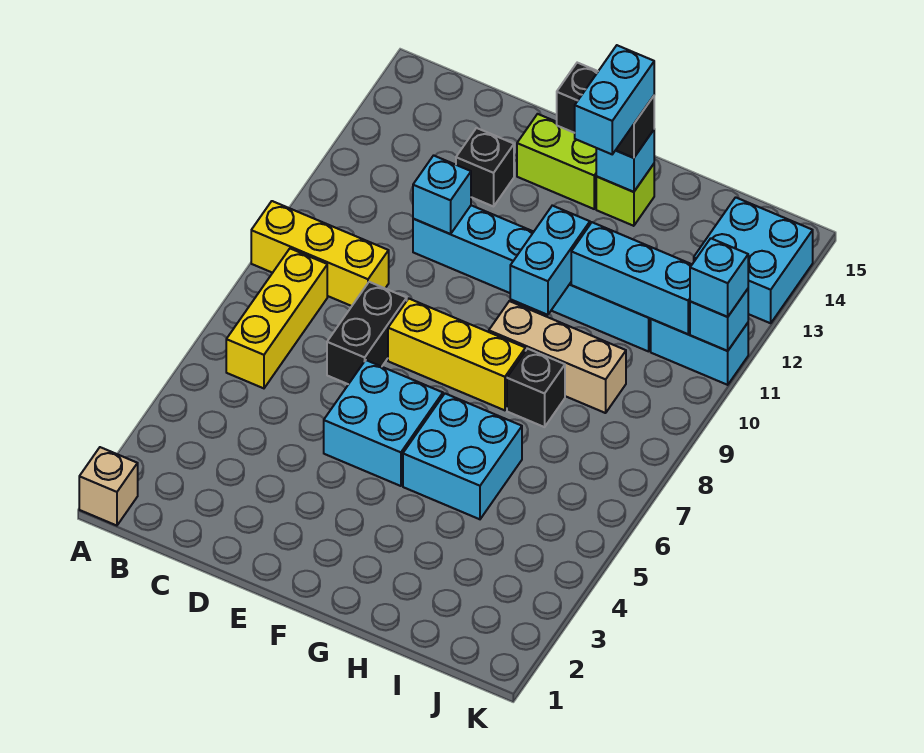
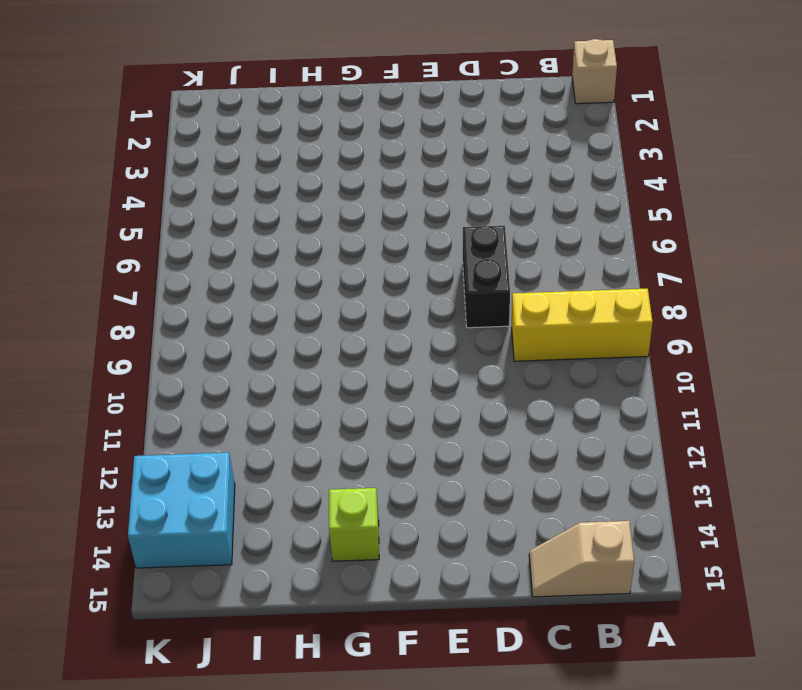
tan slope B15:C15 level 1 top B -> none
none -> yellow brick B6:B8 level 1
none -> cyan brick D11:I11 level 1
none -> black brick D13 level 1

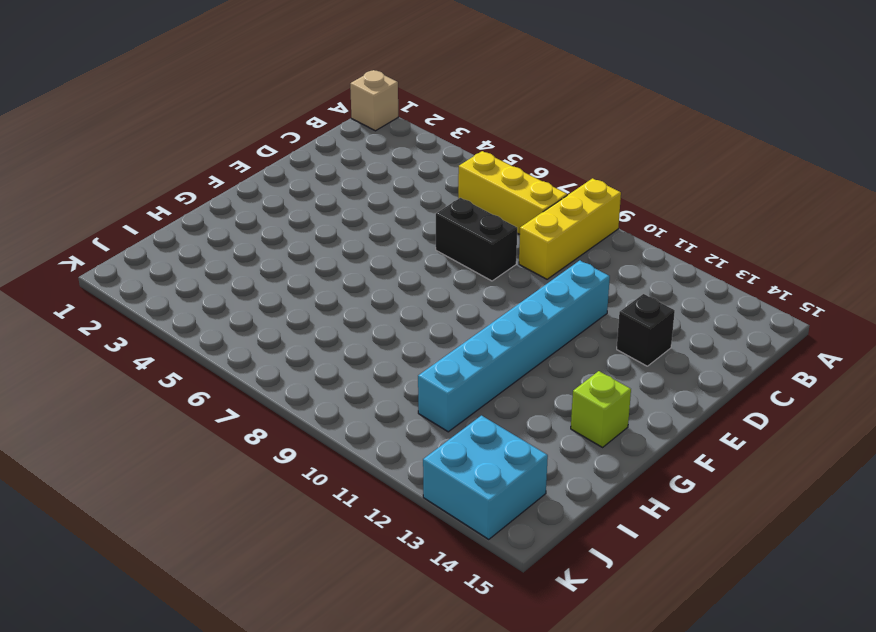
none -> cyan brick E5:F6 level 1
none -> yellow brick E8:G8 level 1
none -> lime brick E14:F14 level 1

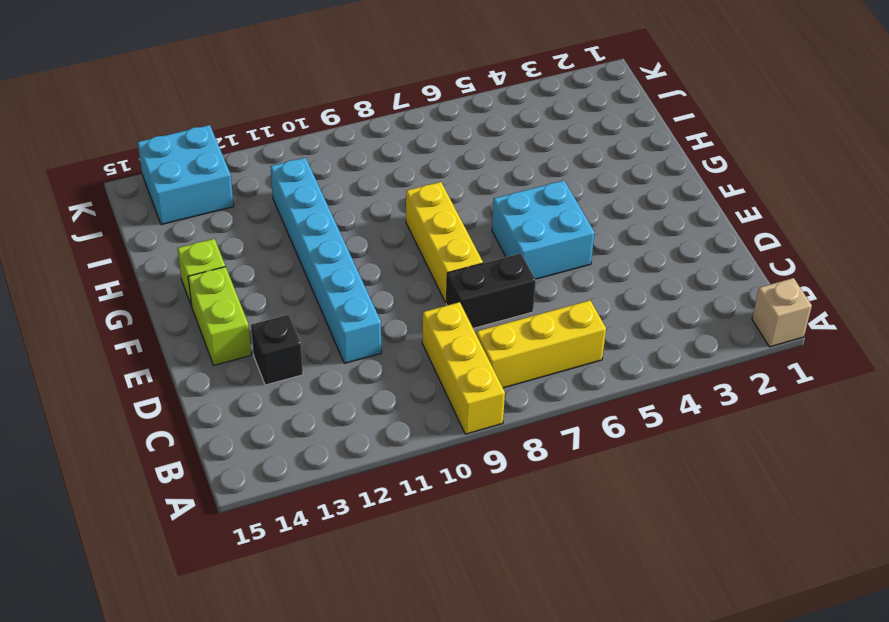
none -> cyan brick G5:H6 level 1
none -> tan brick G9:I9 level 1
none -> black brick H8 level 1

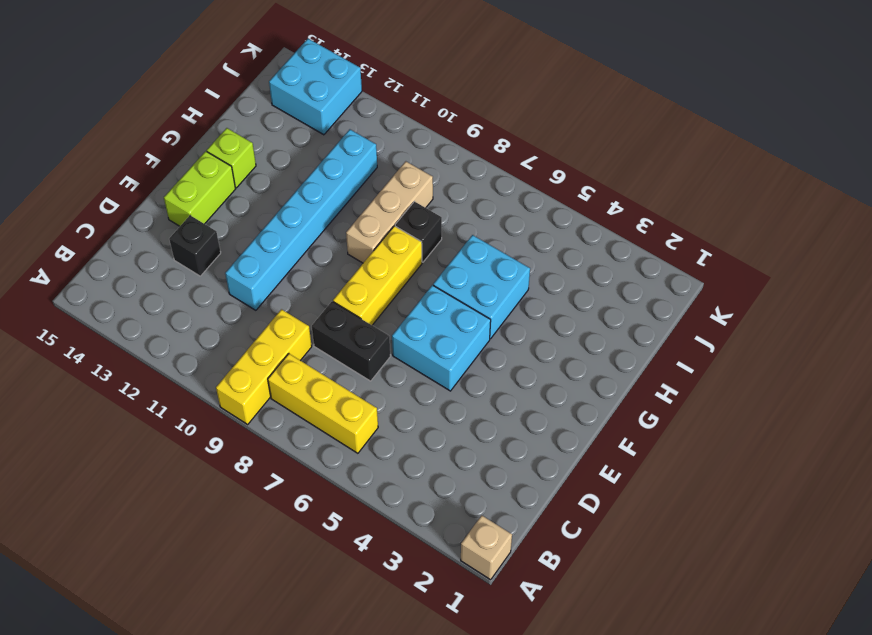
none -> cyan brick J11:K11 level 1
none -> cyan brick D11 level 2
none -> cyan brick G10:G11 level 2

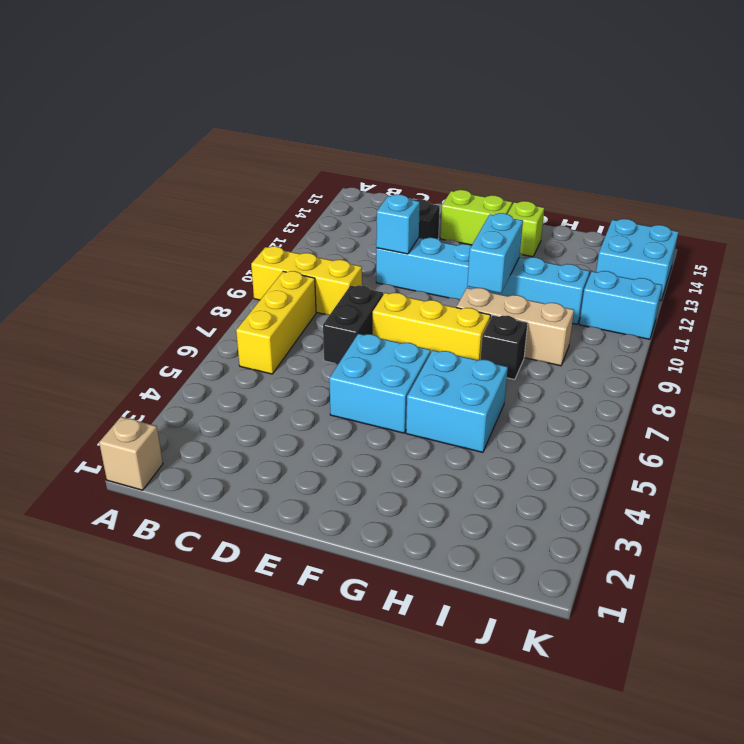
none -> cyan brick G14 level 2
none -> cyan brick H11:J11 level 2
none -> cyan brick K11 level 2

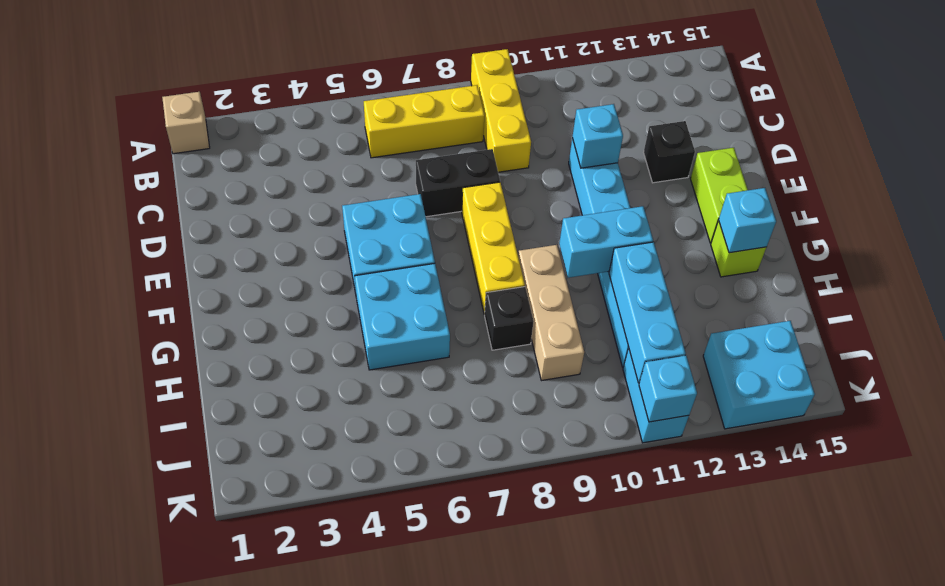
none -> black brick F14:G14 level 3
none -> cyan brick K11 level 3
none -> cyan brick G13:G14 level 4

